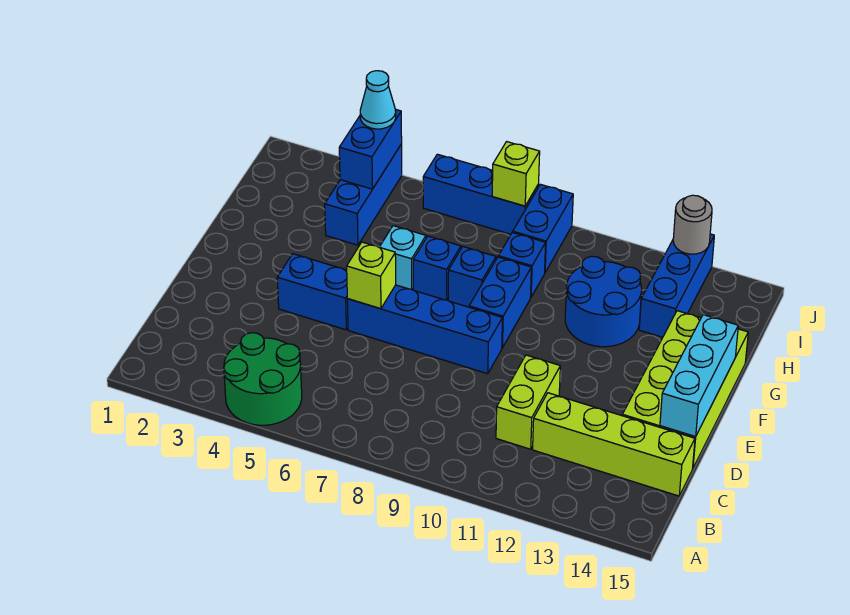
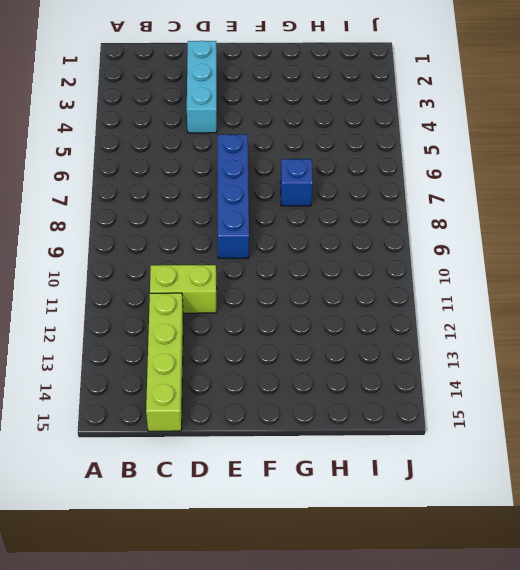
cyan brick D2:D4 level 1 -> cyan brick D15:F15 level 2
none -> green round brick A4:B5 level 1
none -> lime brick D14:G15 level 1
none -> blue brick E4:E5 level 1

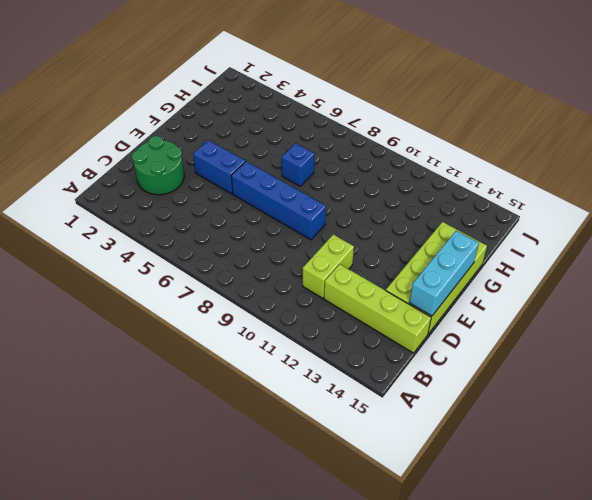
green round brick C2:D3 level 1 -> green round brick A4:B5 level 1
none -> blue brick F9:G9 level 1
none -> cyan brick G6 level 1
none -> blue brick G8 level 1

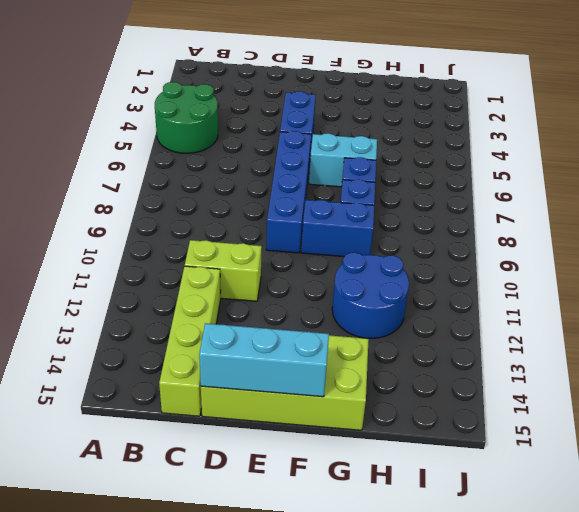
cyan brick F6:G6 level 1 -> cyan brick G6 level 1
none -> blue brick H4:J4 level 1
none -> blue brick H9 level 1
none -> blue brick H13:J13 level 1

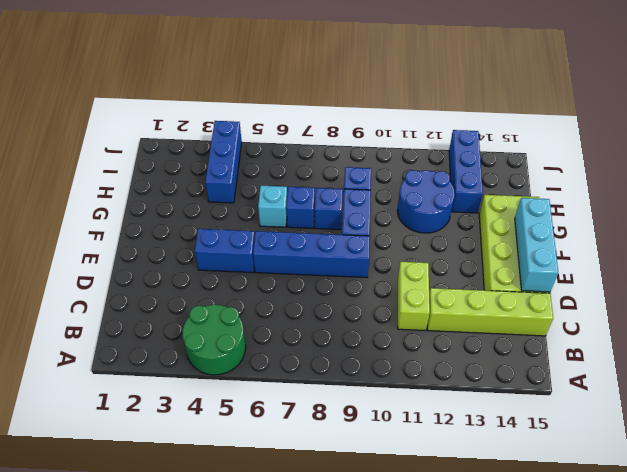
none -> blue brick I9:J9 level 1
none -> blue brick J6:J8 level 1
none -> lime brick E6 level 2

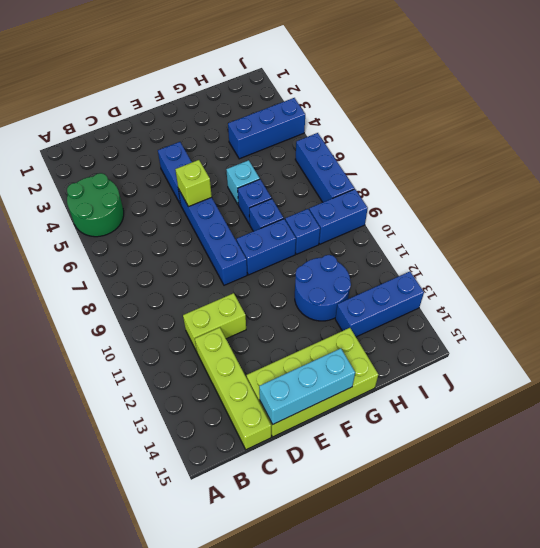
none -> blue brick I4:J4 level 2
none -> lime brick J8 level 2
none -> grey round brick J13 level 2

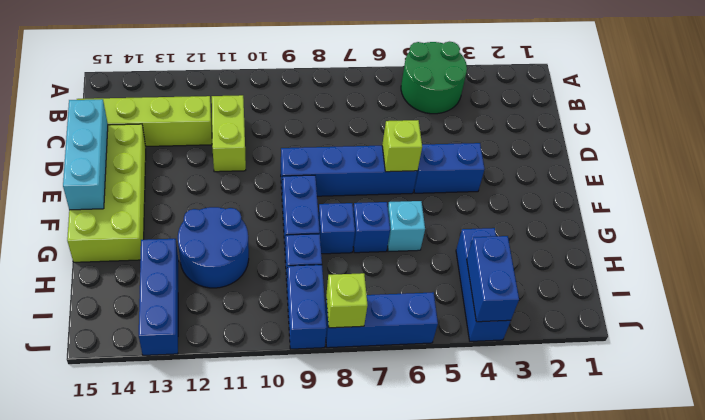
none -> grey round brick J13 level 2
none -> cyan cone J4 level 3

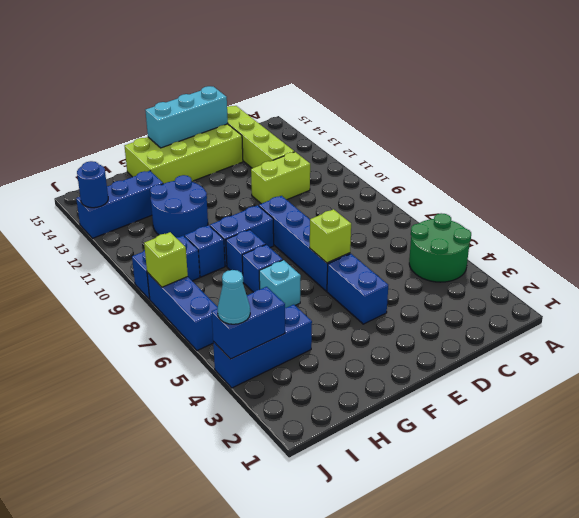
blue round brick J13 level 2 -> grey round brick J13 level 2

